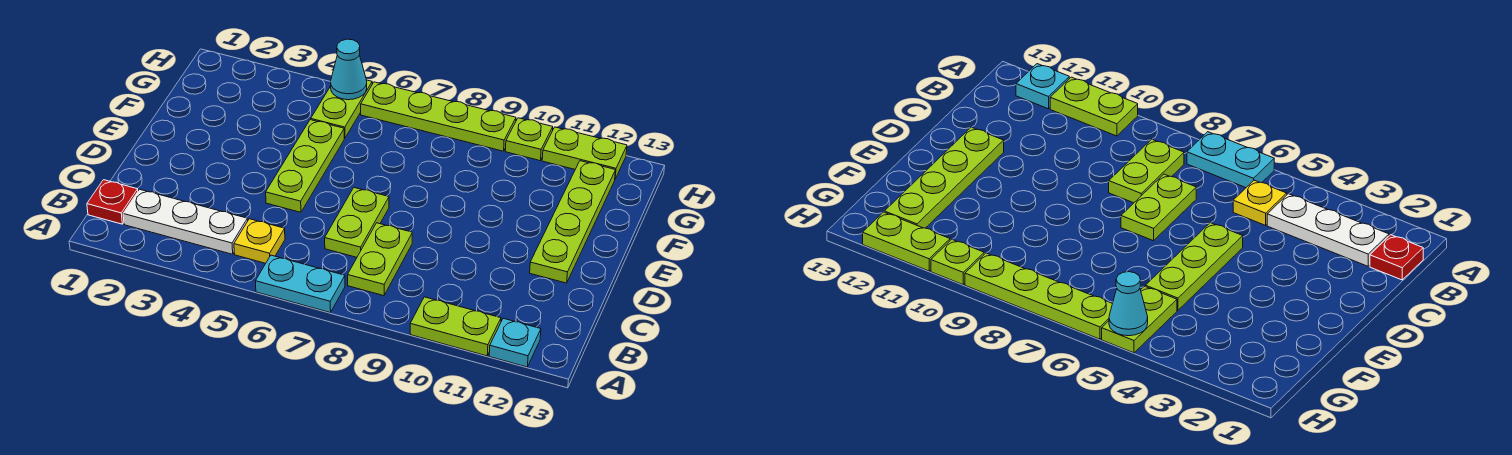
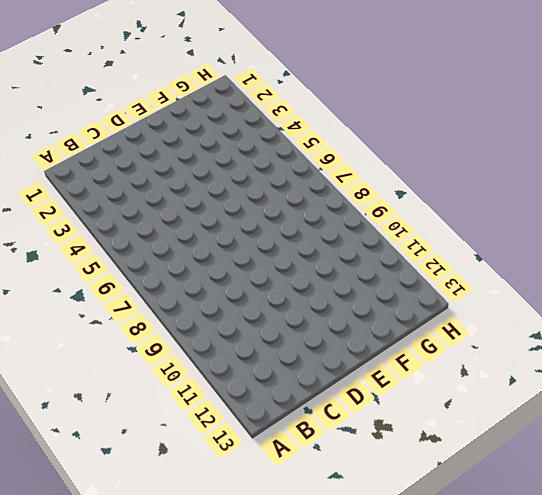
none -> cyan plate A6:A7 level 1
none -> lime plate A10:A11 level 1
none -> cyan plate A12 level 1

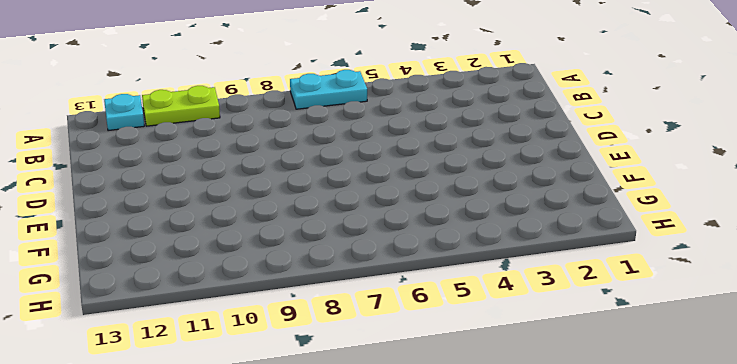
none -> red plate B1 level 1
none -> white plate B2:B4 level 1
none -> yellow plate B5 level 1

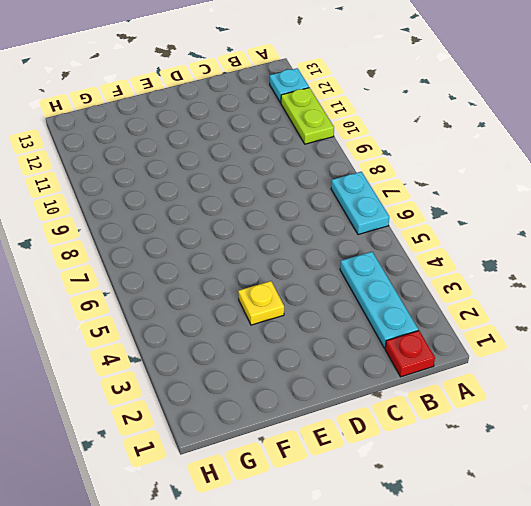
cyan plate B2:B4 level 1 -> white plate B2:B4 level 1
yellow plate E4 level 1 -> yellow plate B5 level 1
none -> lime plate B8:C8 level 1
none -> lime plate C7:D7 level 1
none -> lime plate D5:F5 level 1

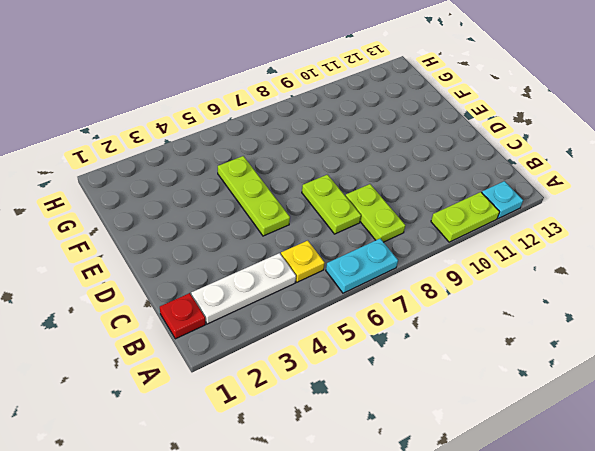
none -> lime plate D12:G12 level 1
none -> lime plate G5:H5 level 1
none -> lime plate H6:H9 level 1

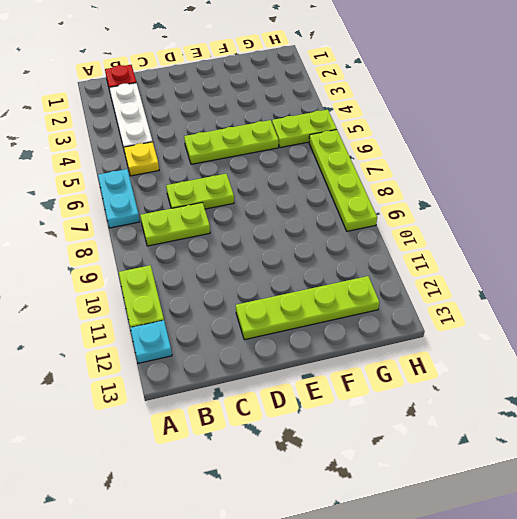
none -> lime plate H10 level 1
none -> lime plate H11:H12 level 1
none -> cyan cone H5 level 2

